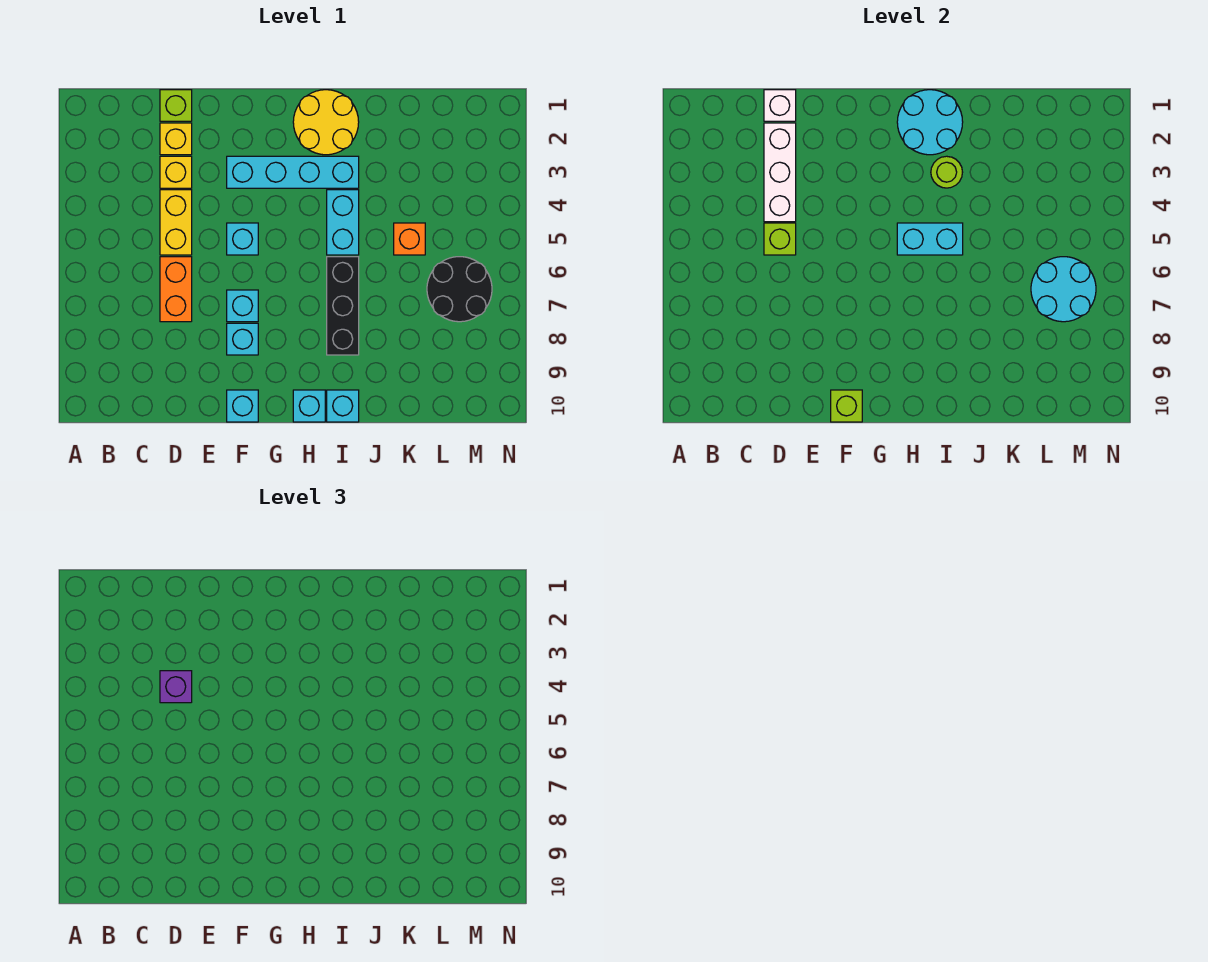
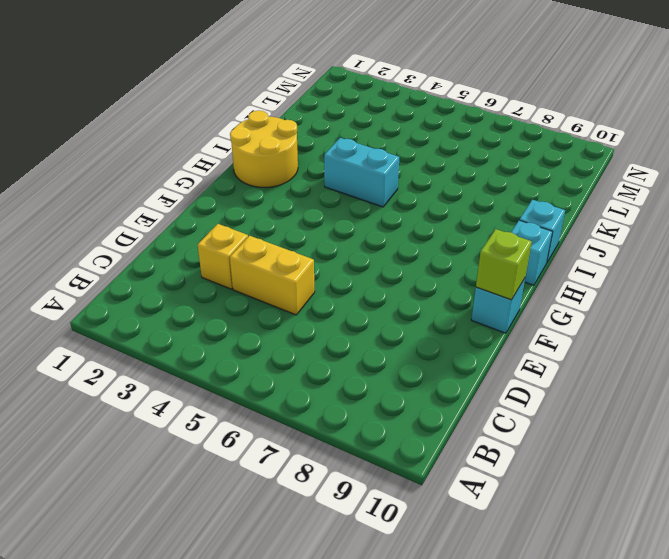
none -> lime brick D1 level 1
none -> yellow brick D2 level 1
none -> orange brick D6:D7 level 1

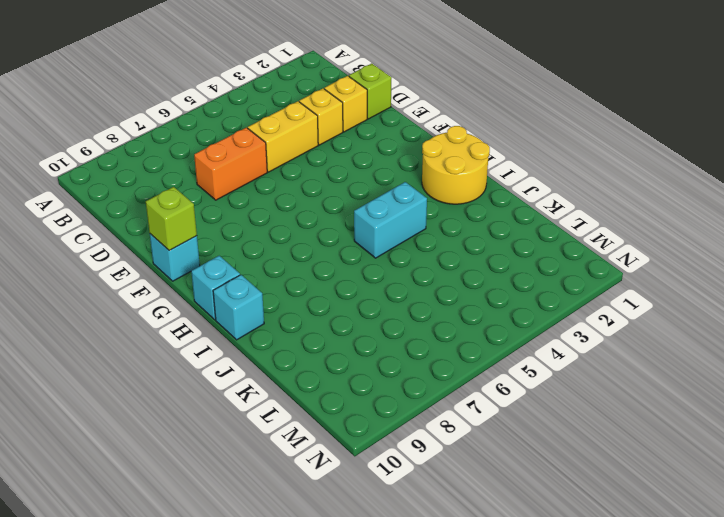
none -> cyan brick F3:I3 level 1
none -> cyan brick F5 level 1
none -> cyan brick F7 level 1

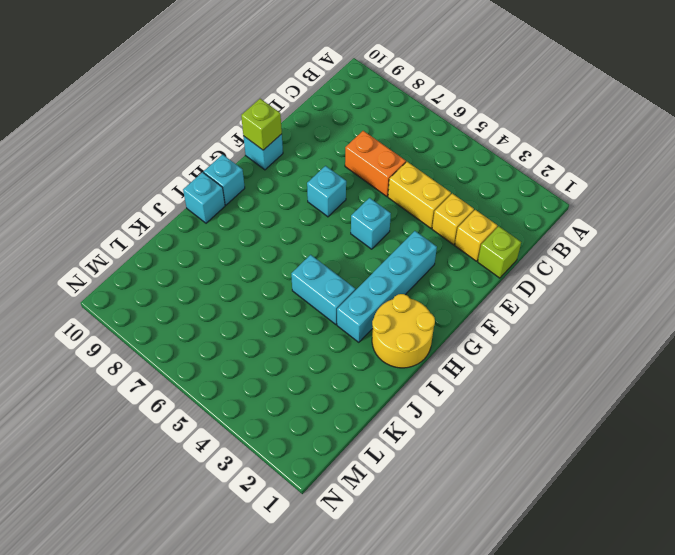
none -> cyan brick F8 level 1
none -> black brick I6:I8 level 1
none -> orange brick K5 level 1

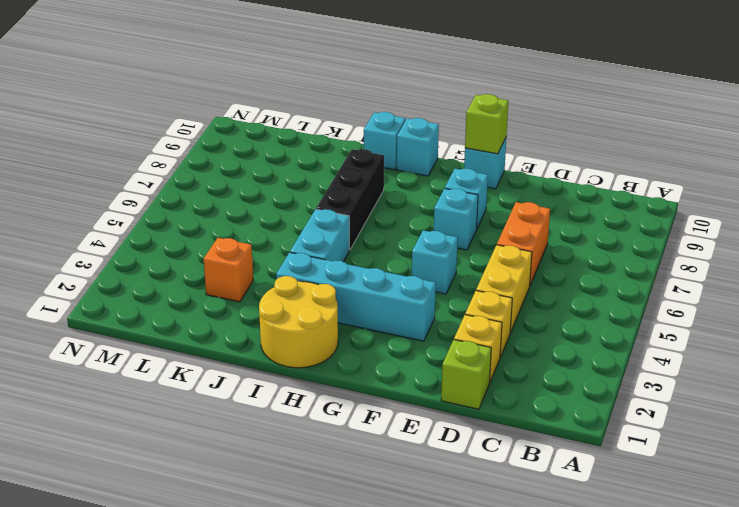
orange brick K3 level 1 -> orange brick K5 level 1
none -> black round brick L6:M7 level 1
none -> white brick D1 level 2
none -> white brick D2:D4 level 2

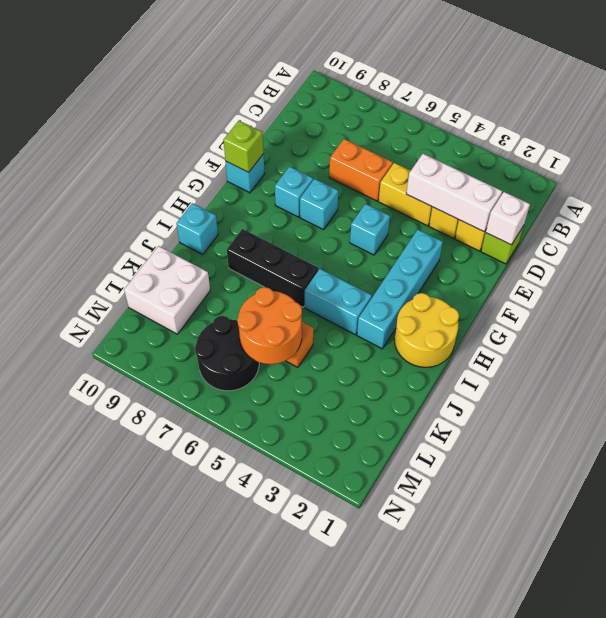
orange round brick K5:L6 level 2 -> cyan round brick L6:M7 level 2
white brick K9:L10 level 1 -> none
none -> cyan brick H10 level 1
none -> lime brick D5 level 2
none -> cyan round brick H1:I2 level 2

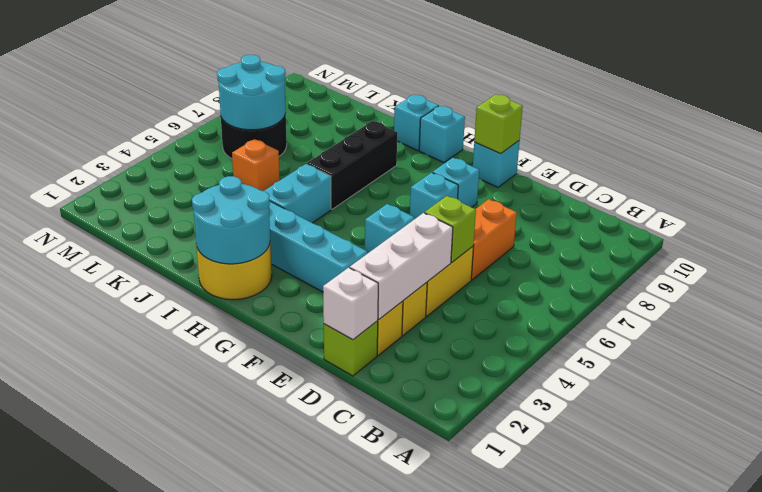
none -> cyan brick H5:I5 level 2
none -> lime round brick I3 level 2
none -> purple brick D4 level 3

